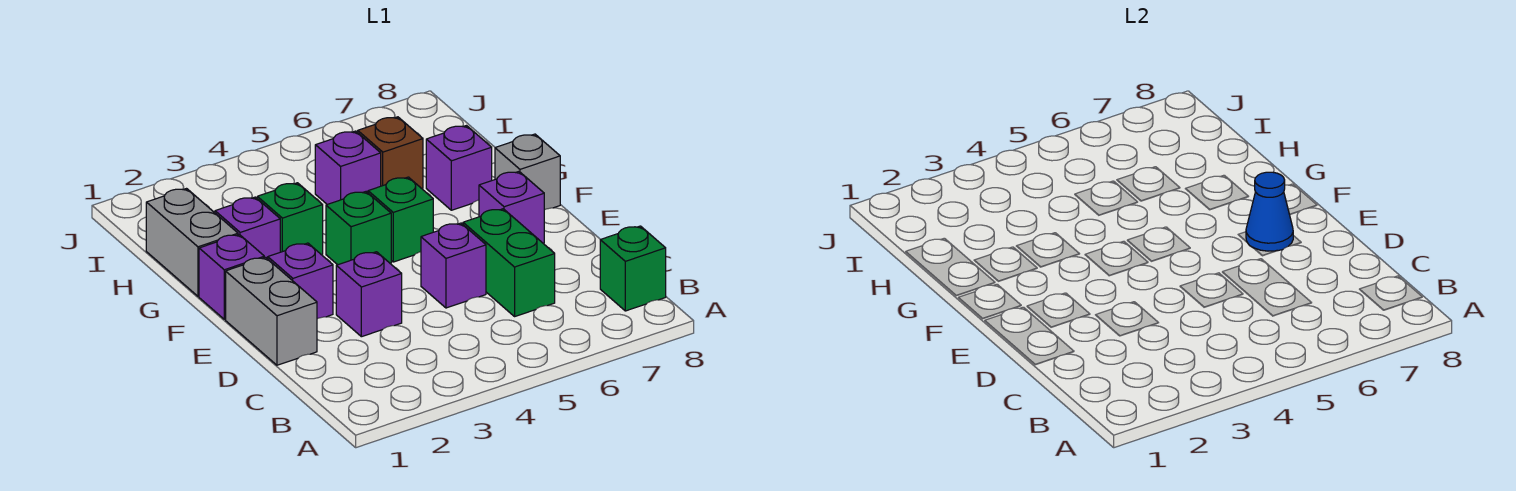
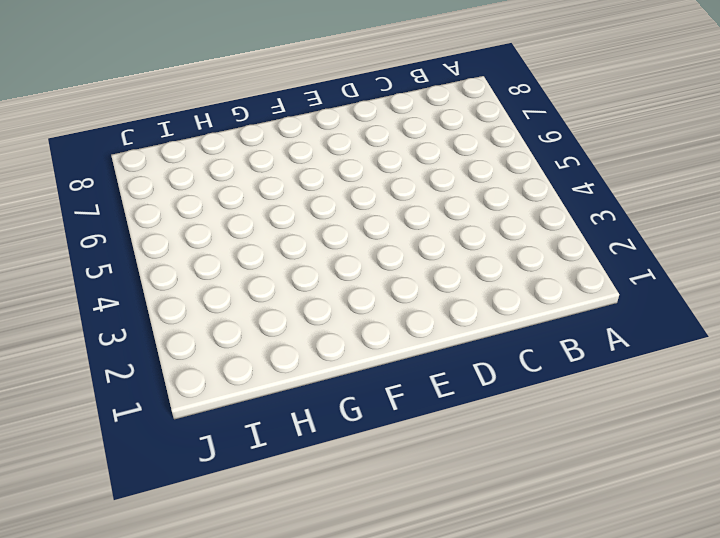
none -> green brick B8 level 1
none -> green brick C6:D6 level 1
none -> grey brick D1:E1 level 1

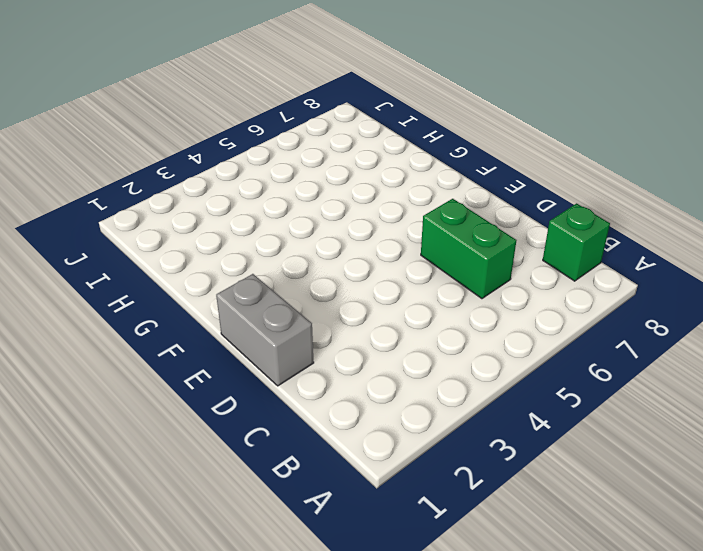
none -> purple brick D3 level 1
none -> purple brick D5 level 1
none -> purple brick E2 level 1

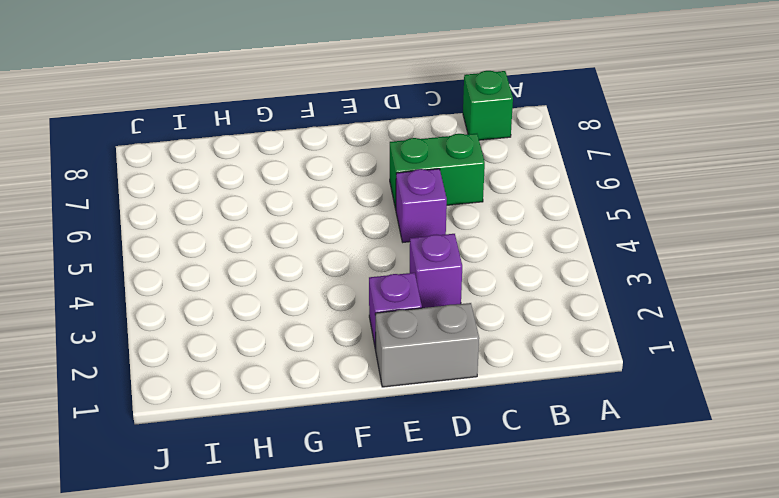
none -> purple brick E7 level 1
none -> purple brick F1 level 1
none -> green brick F4 level 1

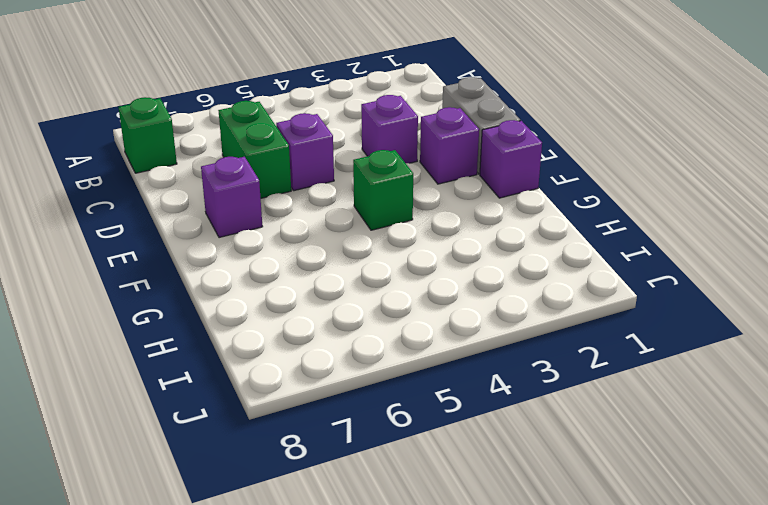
none -> green brick F5 level 1
none -> grey brick F8 level 1
none -> grey brick G1:H1 level 1

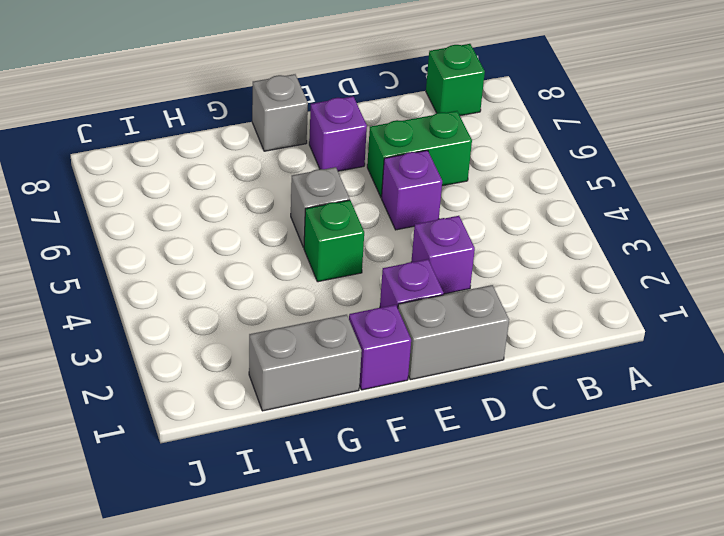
grey brick F5 level 1 -> green brick F5 level 1
none -> purple brick G2 level 1
none -> green brick G3 level 1
none -> purple brick G7 level 1

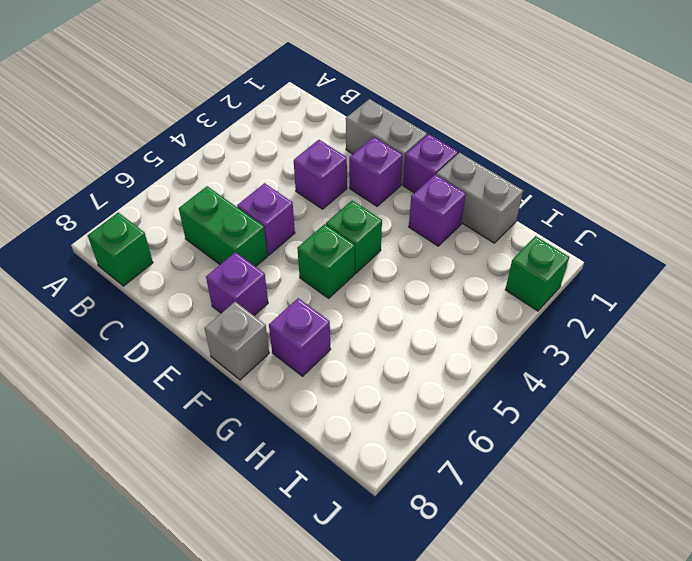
green brick J2 level 1 -> green brick G3 level 1
none -> purple brick H5 level 1
none -> brown brick H6 level 1
none -> blue cone E7 level 2

